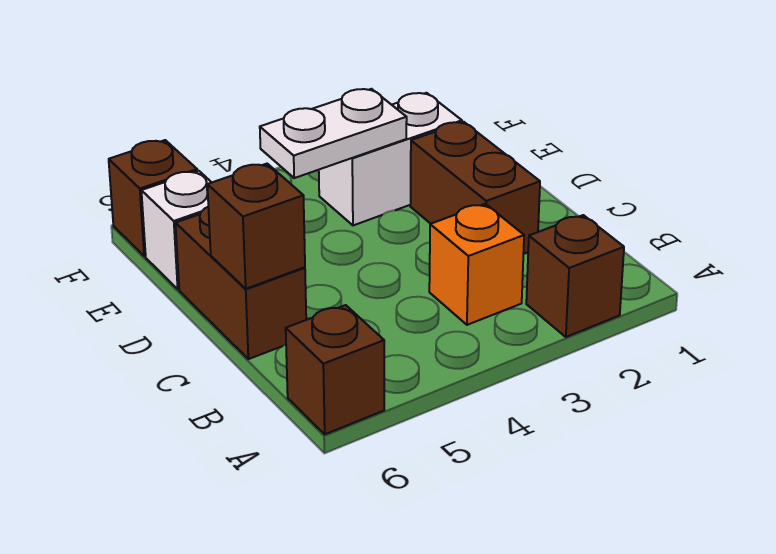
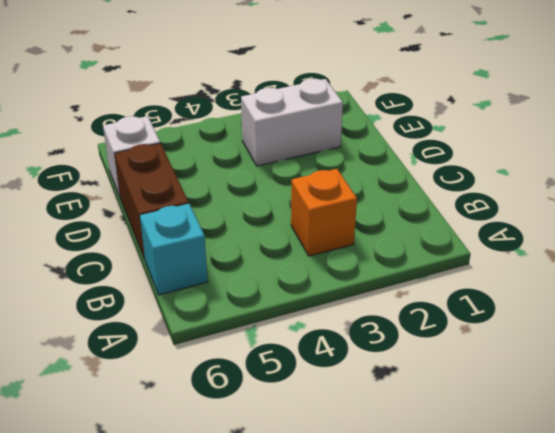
cyan brick B6 level 1 -> none
none -> brown brick A2 level 1
none -> brown brick A6 level 1

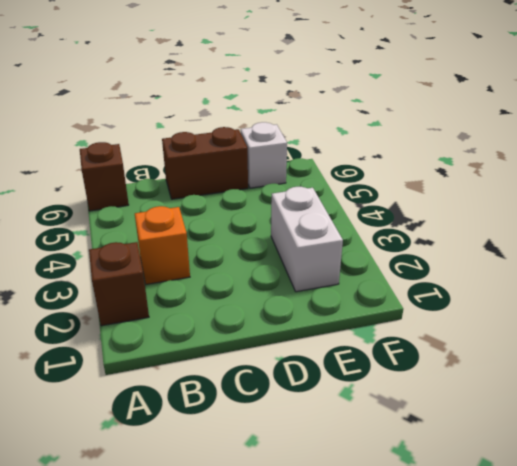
none -> brown brick C2:D2 level 1
none -> brown brick F6 level 1

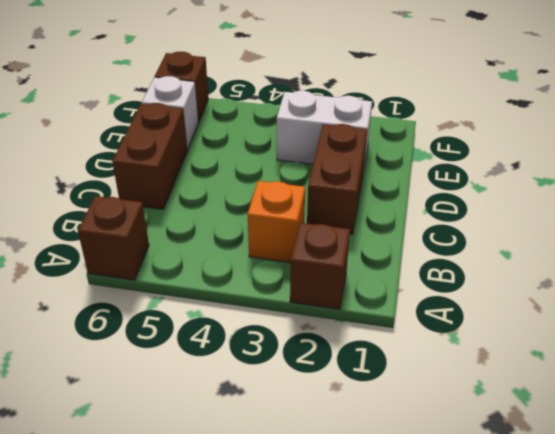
none -> brown brick C6 level 2
none -> white plate E3:E4 level 2

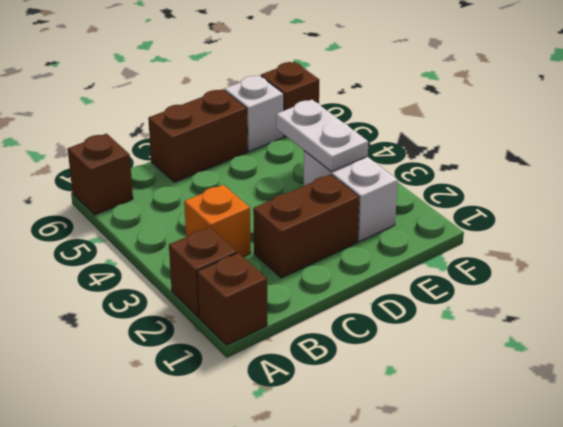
brown brick A1 level 1 -> brown brick C6 level 2

